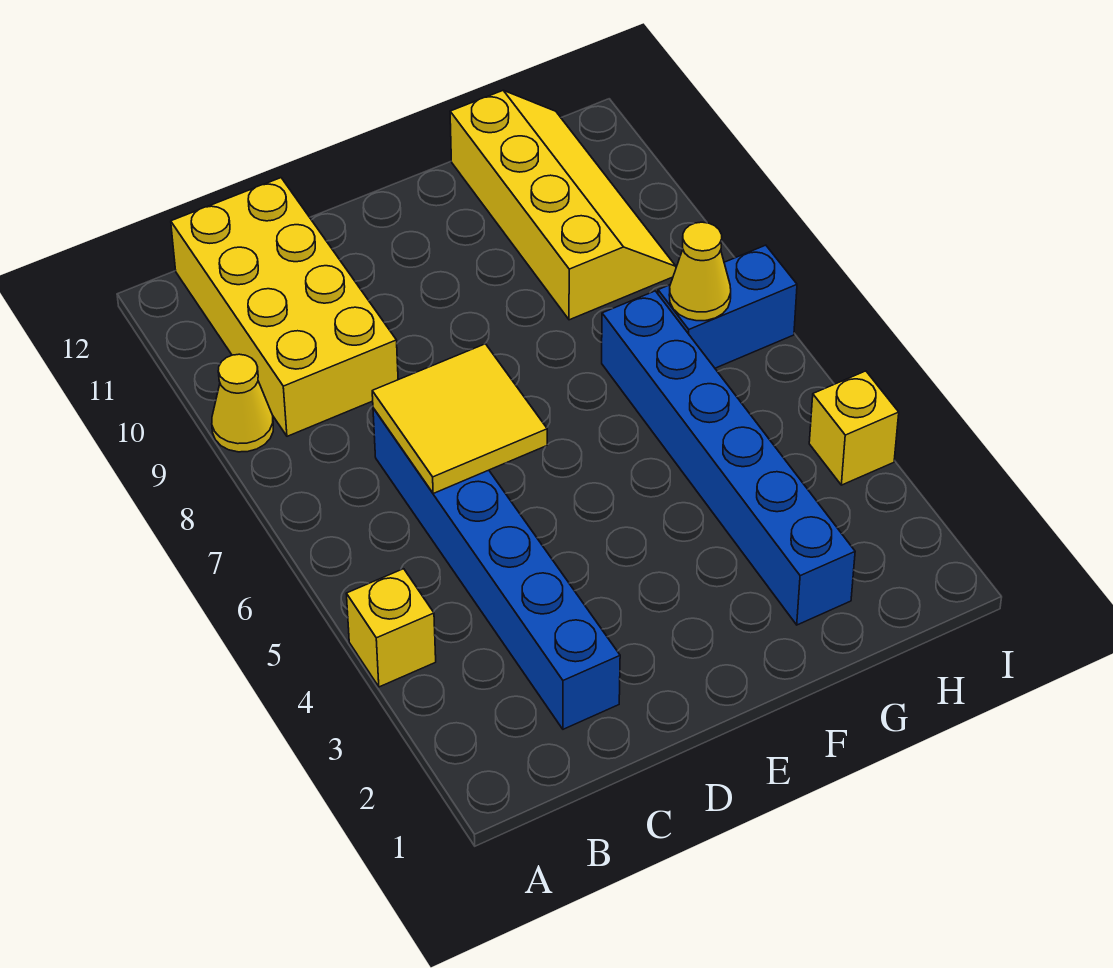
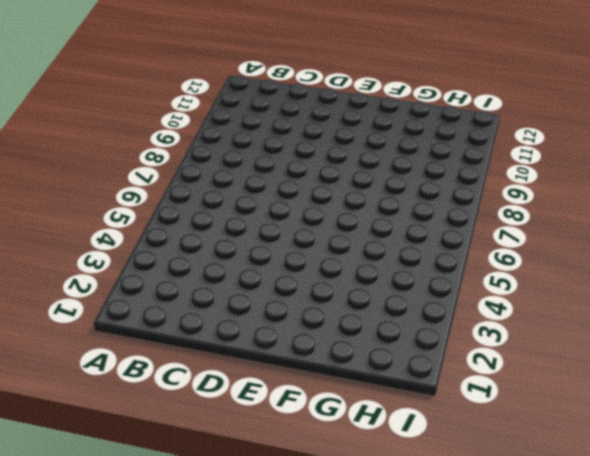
none -> yellow brick A4 level 1
none -> yellow cone A9 level 1

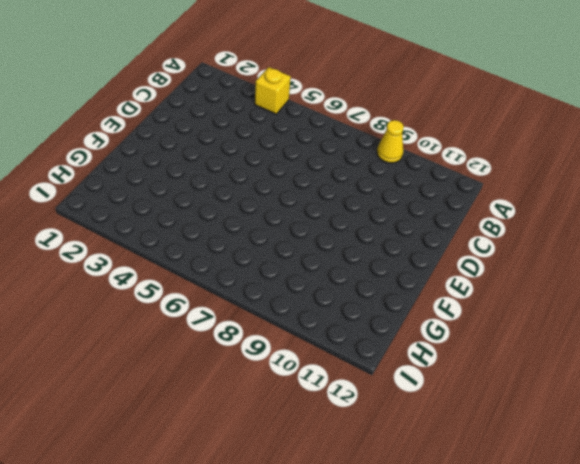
none -> yellow brick B9:C12 level 1
none -> blue brick C2:C7 level 1

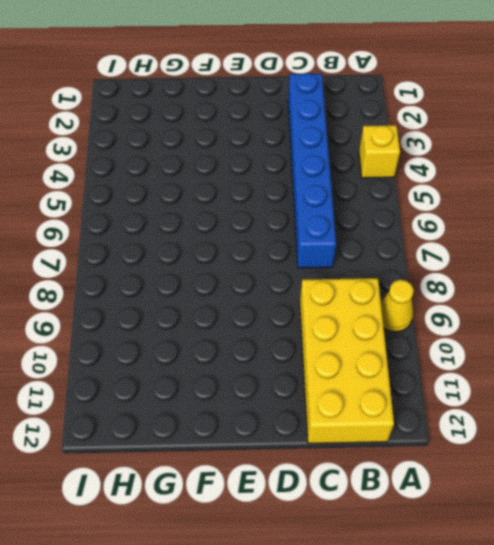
none -> blue brick G2:G7 level 1
none -> yellow slope G9:H12 level 1 top G

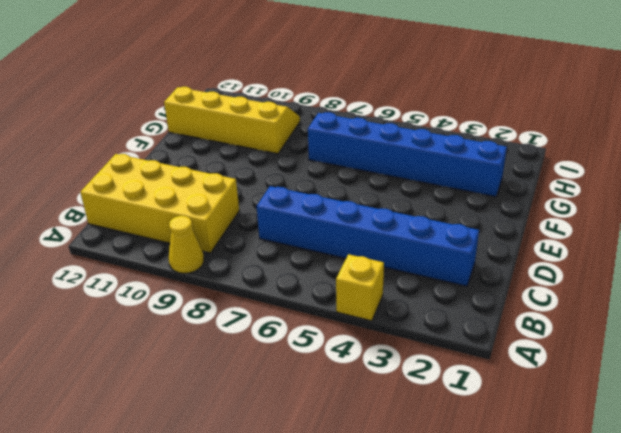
none -> blue brick H7:I7 level 1
none -> yellow brick I4 level 1

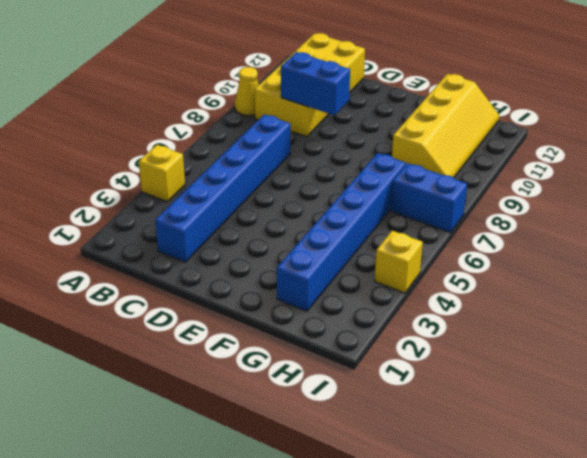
blue brick C9:D9 level 2 -> none
none -> yellow tile C6:D7 level 2
none -> yellow cone H7 level 2

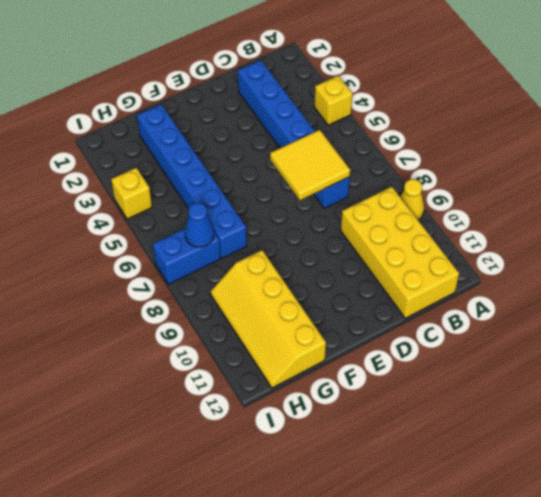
blue cone H7 level 2 -> yellow cone H7 level 2

